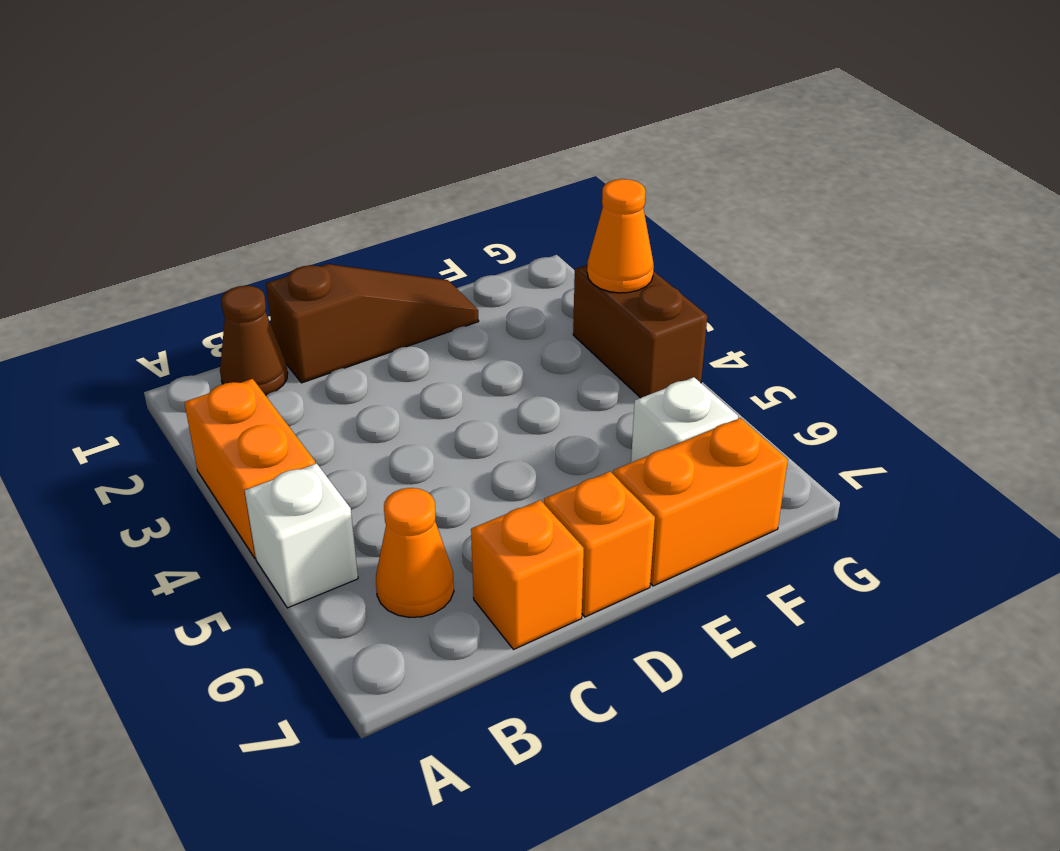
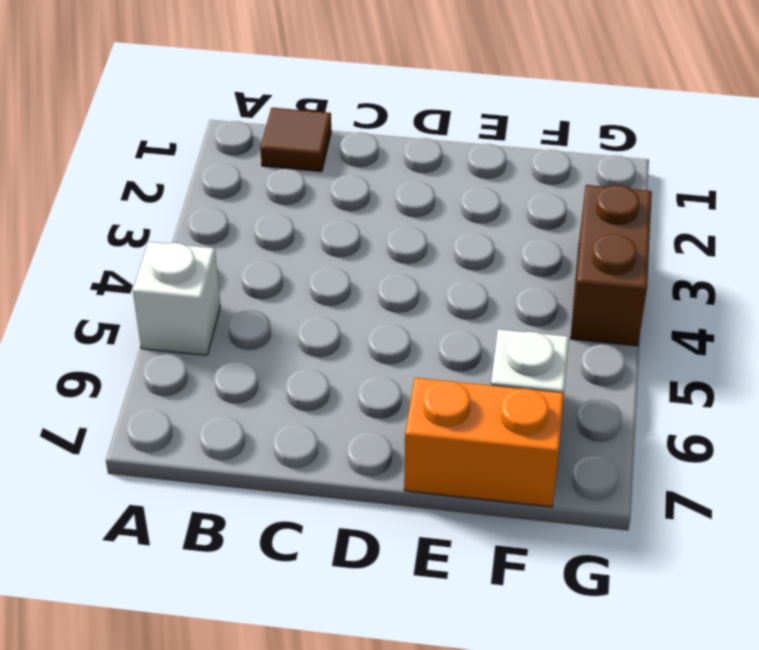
brown tile B1 level 1 -> brown cone B1 level 1
none -> orange brick A3:A4 level 1
none -> orange cone B6 level 1

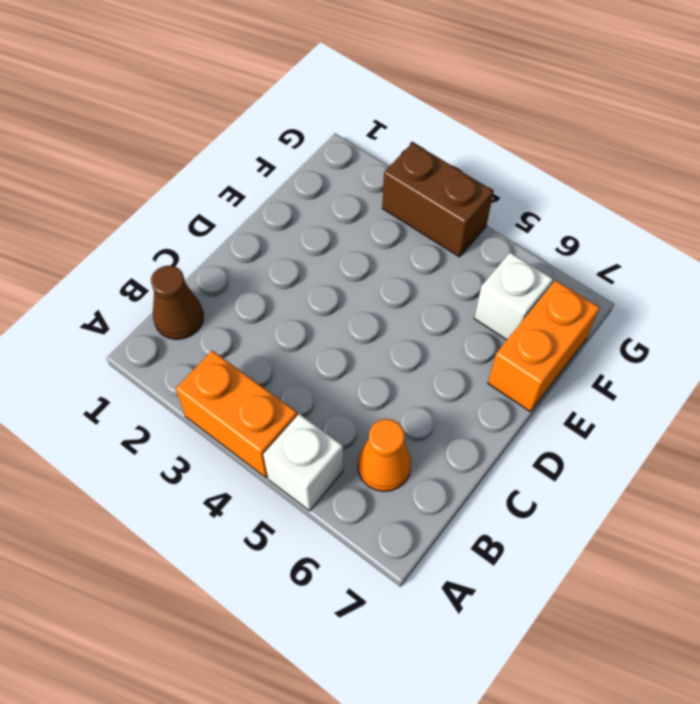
none -> brown slope C1:E1 level 1 top C
none -> orange brick C7 level 1

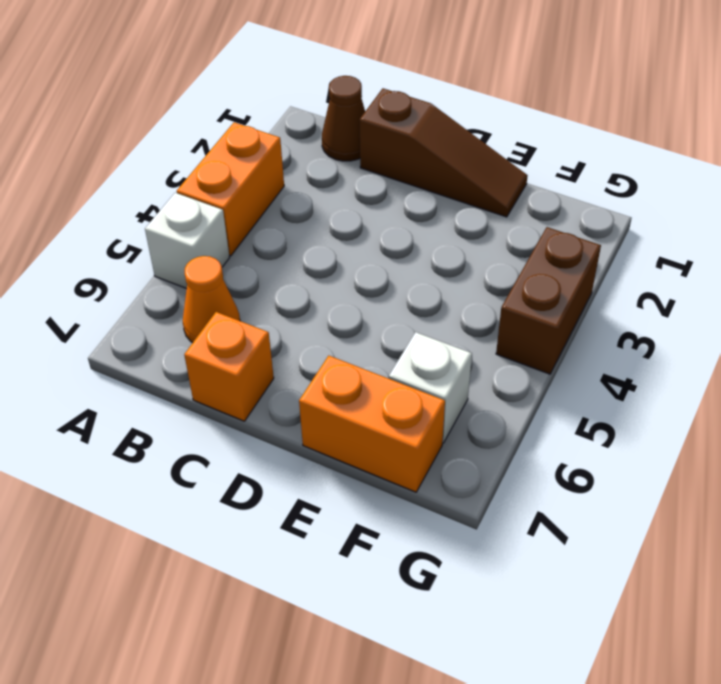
none -> orange brick D7 level 1
none -> orange cone G3 level 2

